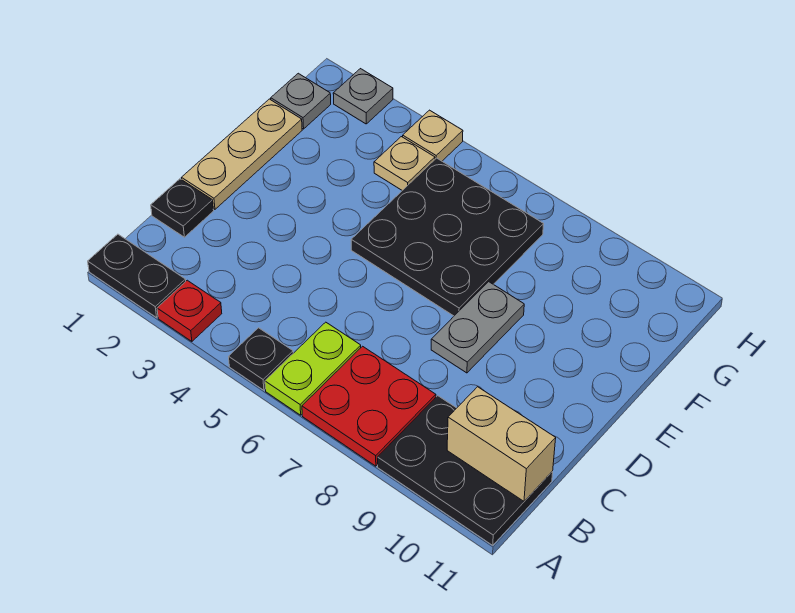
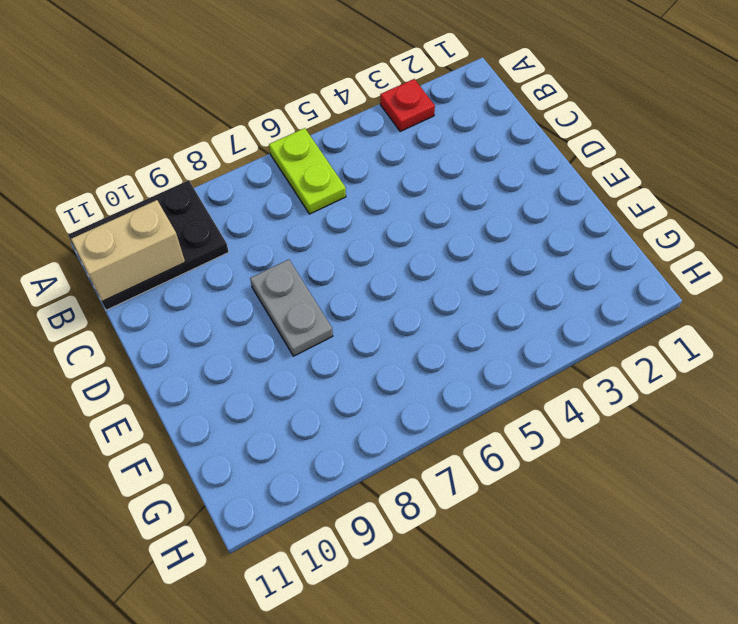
none -> black plate A1:A2 level 1
none -> black plate A5 level 1
none -> red plate A7:B8 level 1

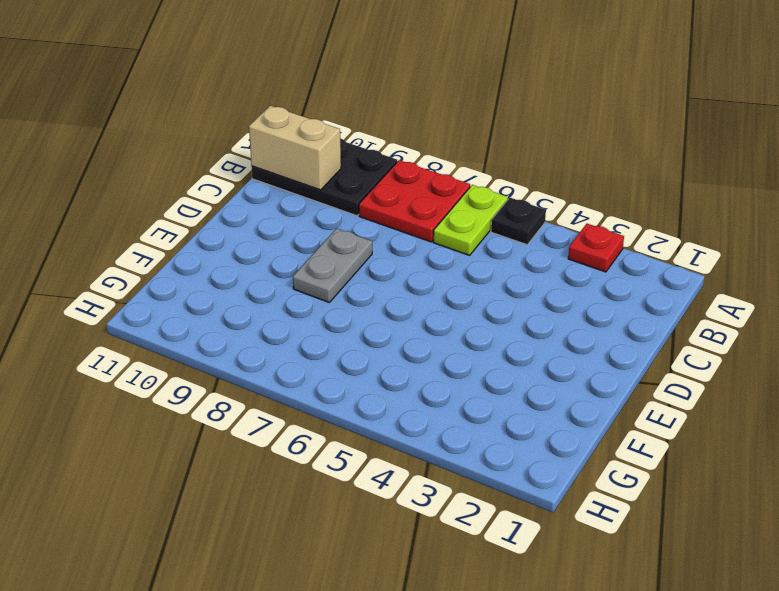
none -> black plate A1:A2 level 1
none -> black plate C1 level 1
none -> tan plate D1:F1 level 1

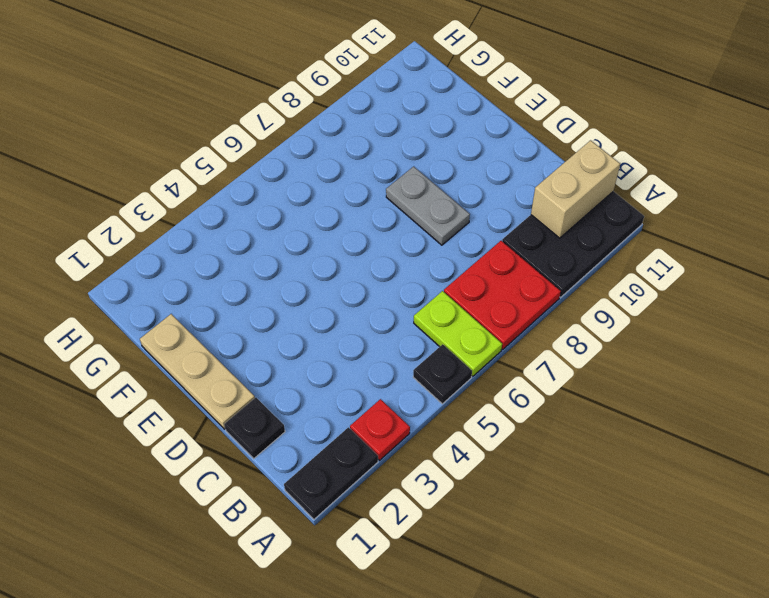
none -> black plate E5:G7 level 1
none -> grey plate G1 level 1
none -> tan plate G4 level 1

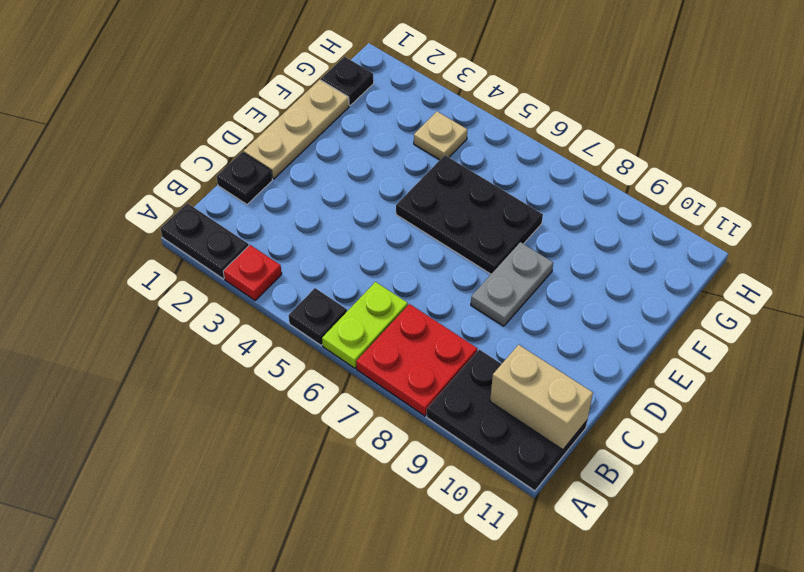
black plate E5:F7 level 1 -> black plate E5:G7 level 1
black plate G1 level 1 -> grey plate G1 level 1
none -> grey plate H2 level 1
none -> tan plate H4 level 1

